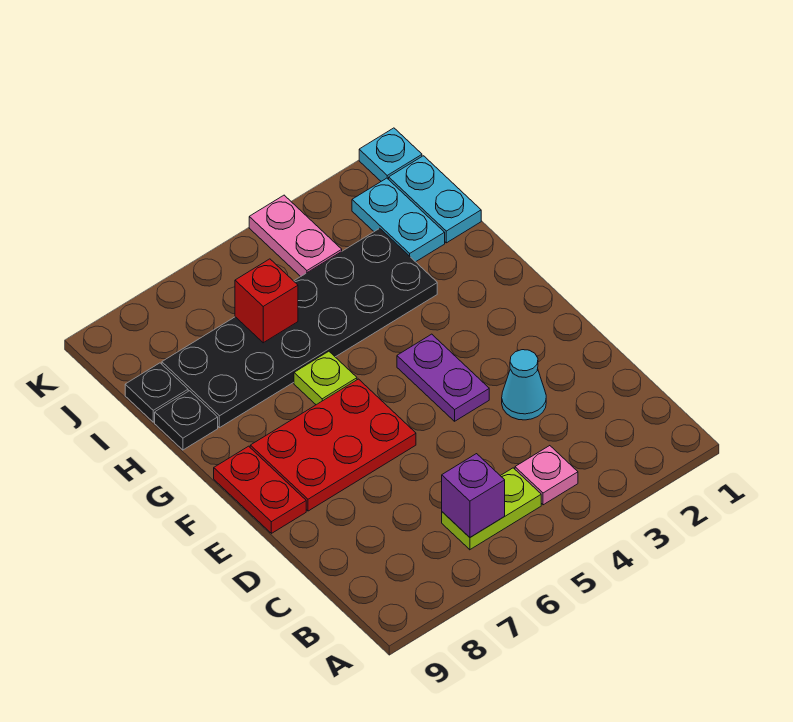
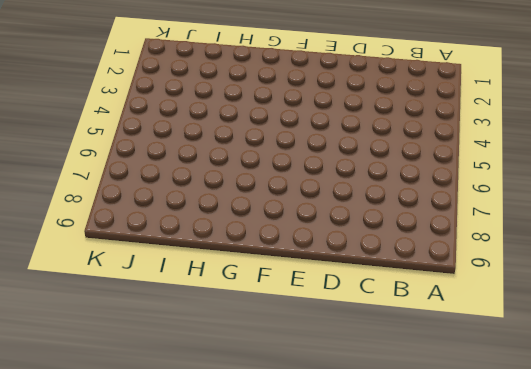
none -> pink plate B4 level 1
none -> lime plate B5:B6 level 1
none -> cyan cone D3 level 1

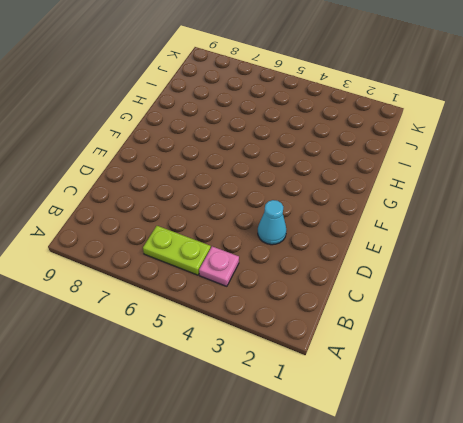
none -> purple plate E4:F4 level 1
none -> red plate E6:F8 level 1
none -> red plate E9:F9 level 1

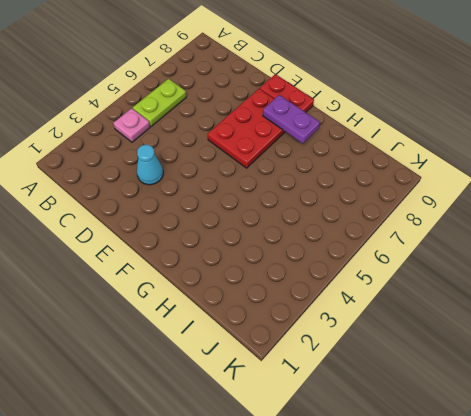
purple plate F8:G8 level 2 -> purple plate E4:F4 level 1
none -> lime plate G6 level 1
none -> black plate H3:I8 level 1
none -> black plate H9 level 1

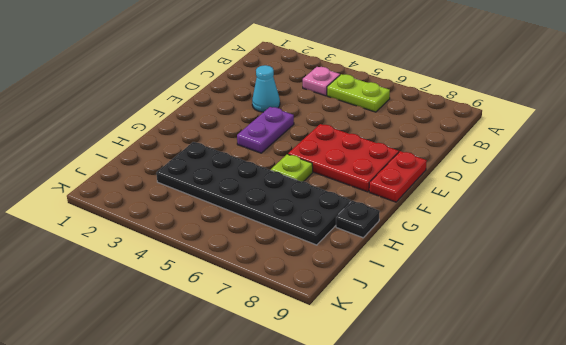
none -> cyan plate I1:J1 level 1
none -> cyan plate I2:J2 level 1
none -> black plate I9 level 1

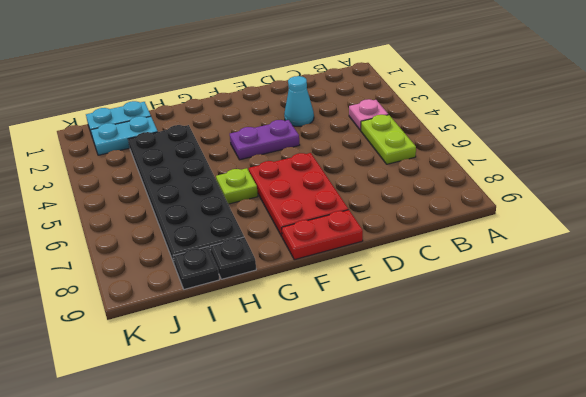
none -> pink plate J4:K4 level 1
none -> cyan plate K1 level 1
none -> purple brick B6 level 2

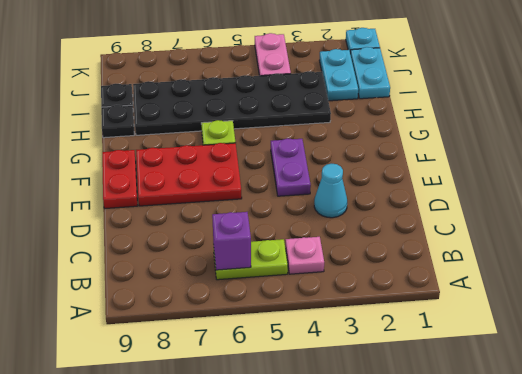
none -> red brick I6 level 2

